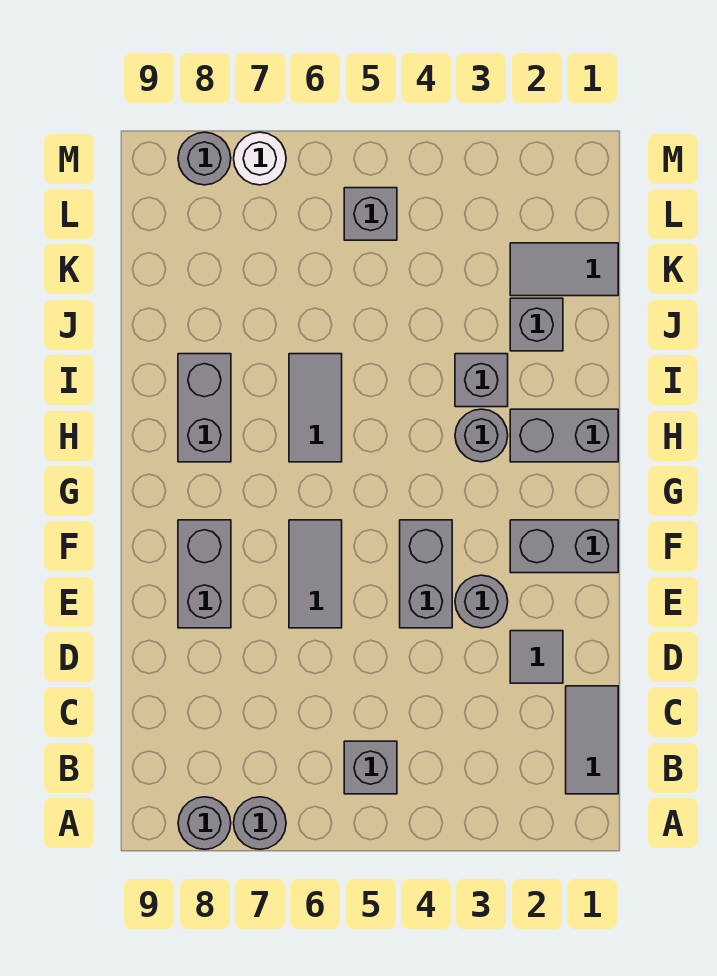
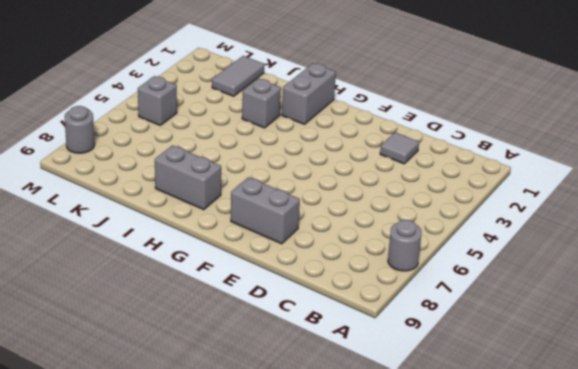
none -> grey round brick A8 level 1
none -> grey tile B1:C1 level 1
none -> grey brick B5 level 1

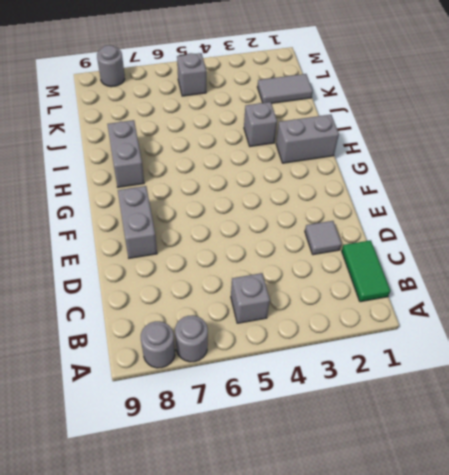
green tile B1:C1 level 1 -> grey tile B1:C1 level 1
none -> grey round brick E3 level 1
none -> grey brick E4:F4 level 1
none -> grey tile E6:F6 level 1

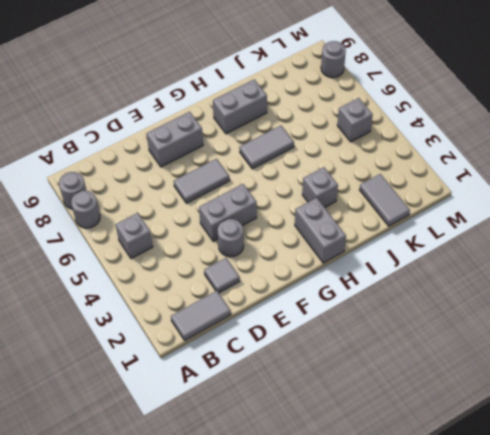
none -> grey brick F1:F2 level 1
none -> grey round brick H3 level 1
none -> grey brick J2 level 1

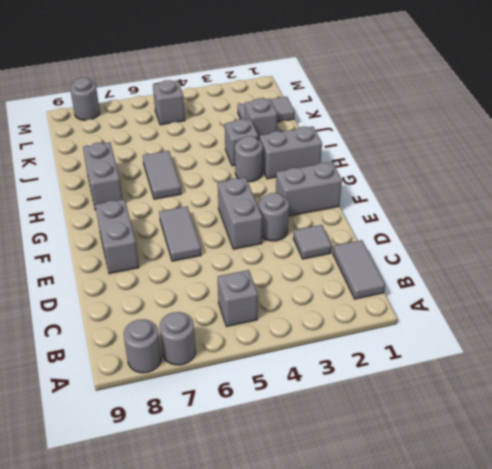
none -> white round brick M7 level 1

